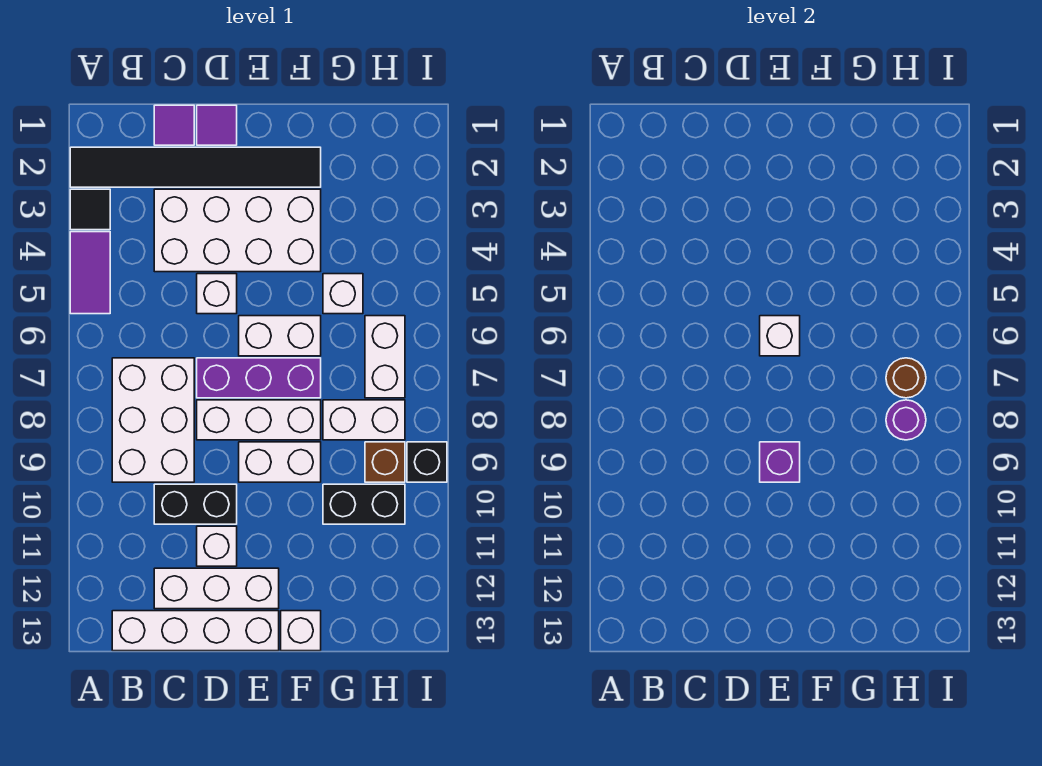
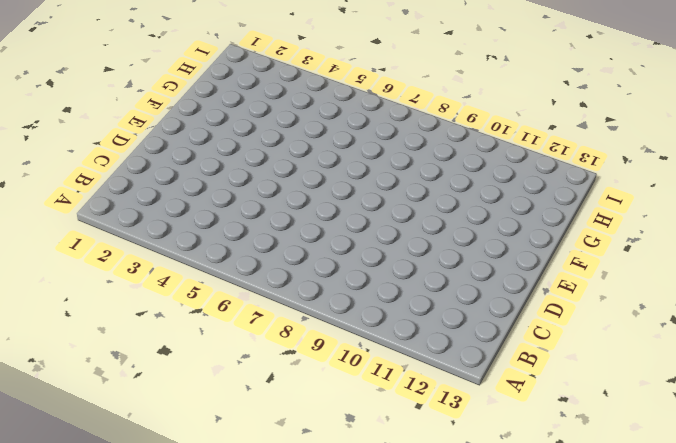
none -> black tile A2:F2 level 1
none -> black tile A3 level 1
none -> purple tile A4:A5 level 1

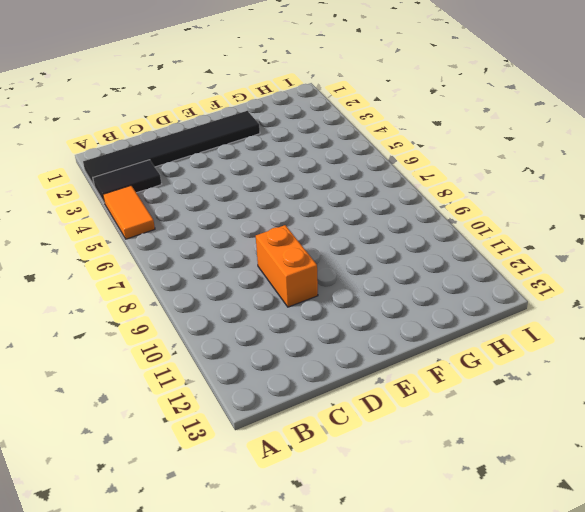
black tile A3:B3 level 1 -> black tile A3 level 1
orange tile A4:A5 level 1 -> purple tile A4:A5 level 1
orange brick D9:D10 level 1 -> black brick C10:D10 level 1
none -> white brick B7:C9 level 1
none -> white brick B13:E13 level 1
none -> purple tile C1 level 1

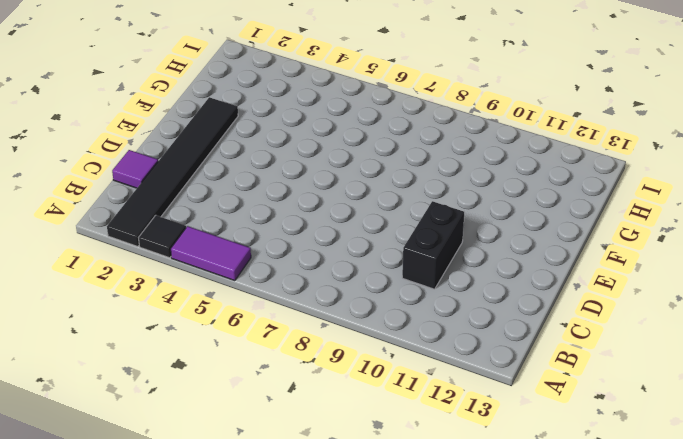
none -> white brick B7:C9 level 1
none -> white brick B13:E13 level 1
none -> white brick C3:F4 level 1

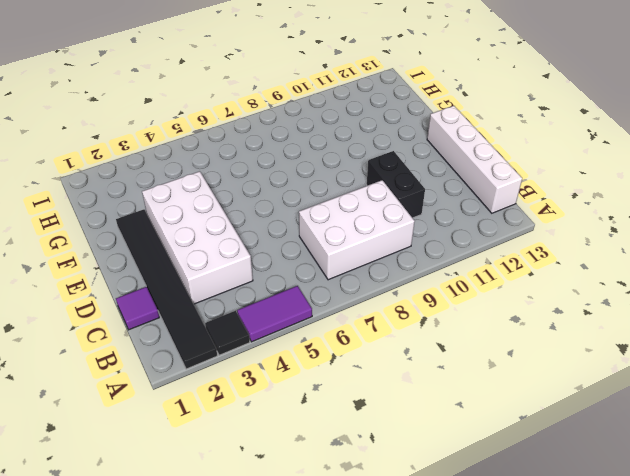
none -> white brick C12:E12 level 1
none -> purple tile D1 level 1
none -> white brick D5 level 1

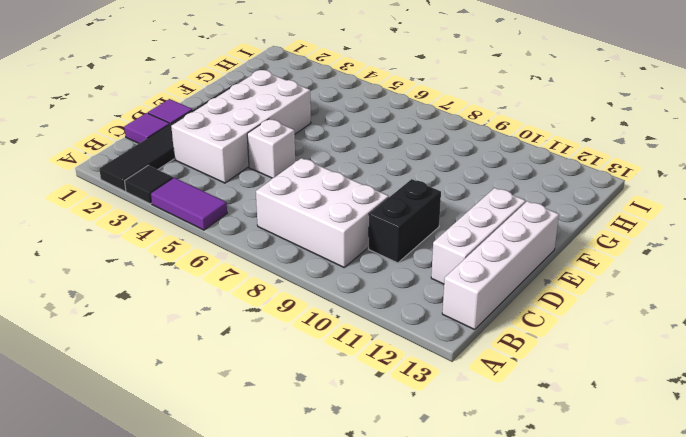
none -> purple brick D7:F7 level 1
none -> white brick D8:F8 level 1
none -> white brick D11 level 1

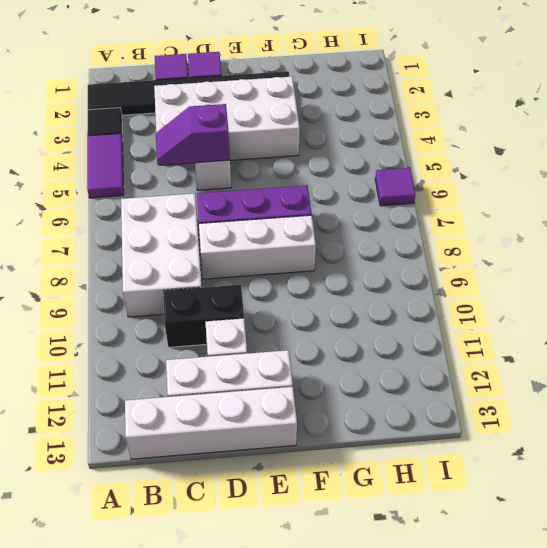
purple slope C5:D5 level 2 top D -> none
purple tile I6 level 1 -> none
none -> white brick E6:F6 level 1
none -> white brick E9:F9 level 1
none -> white brick F13 level 1

